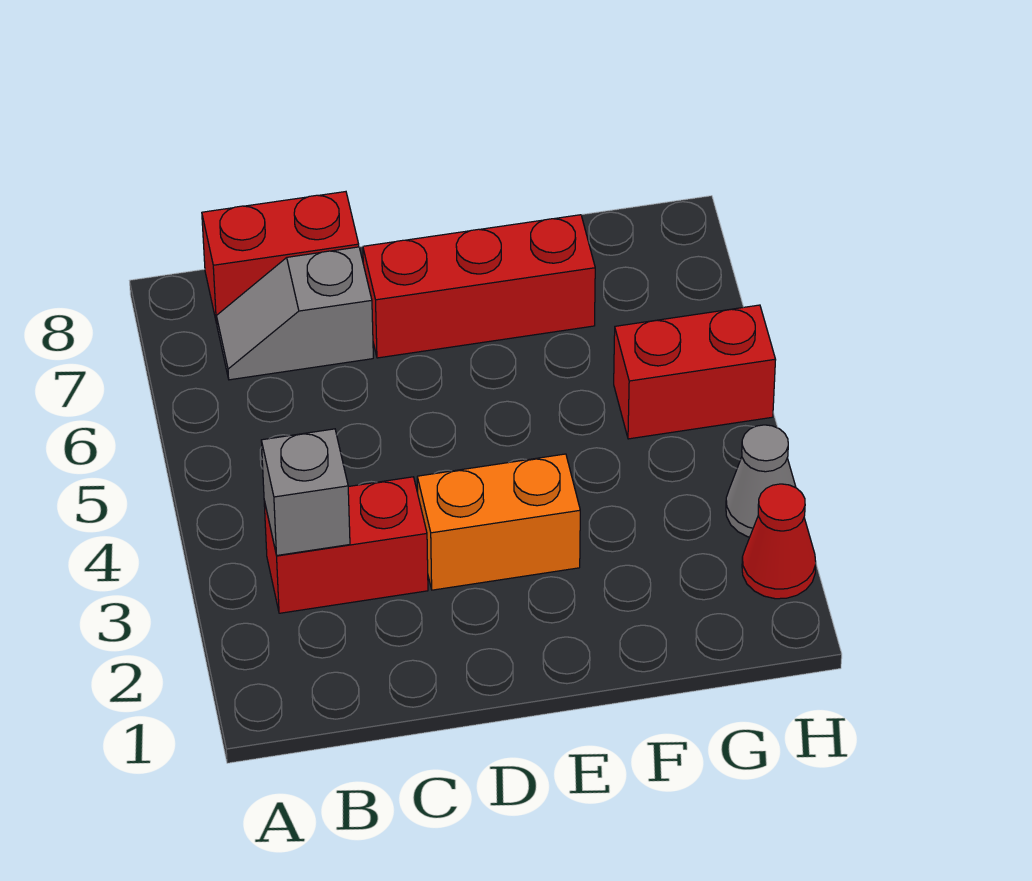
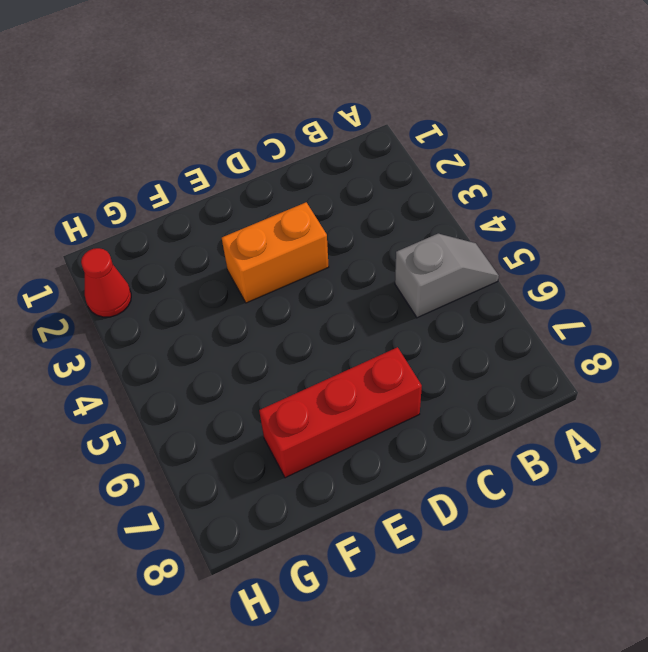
grey slope A5:B5 level 1 top B -> grey slope B7:C7 level 1 top C
none -> red brick B3:C3 level 1
none -> red brick B8:C8 level 1

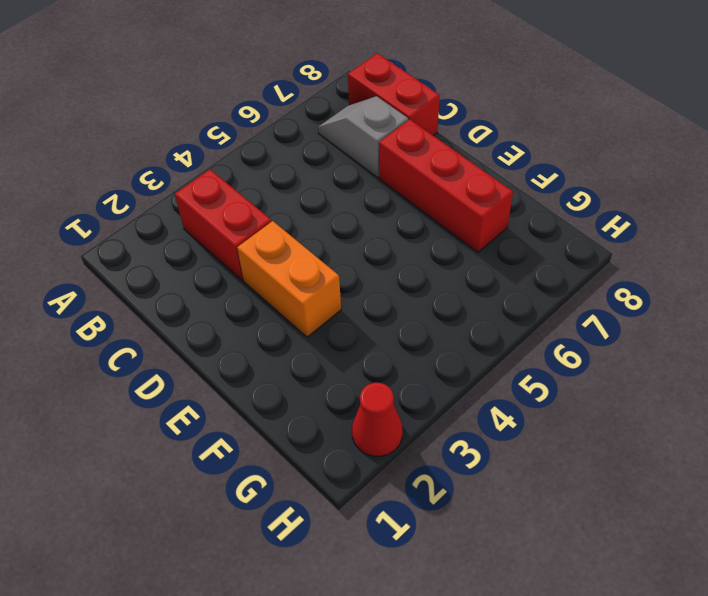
none -> red brick G5:H5 level 1
none -> grey cone H3 level 1

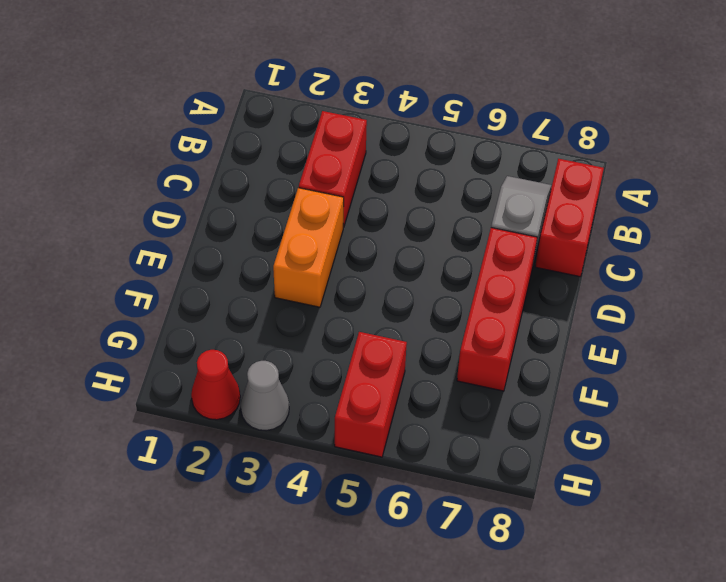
none -> grey brick B3 level 2

